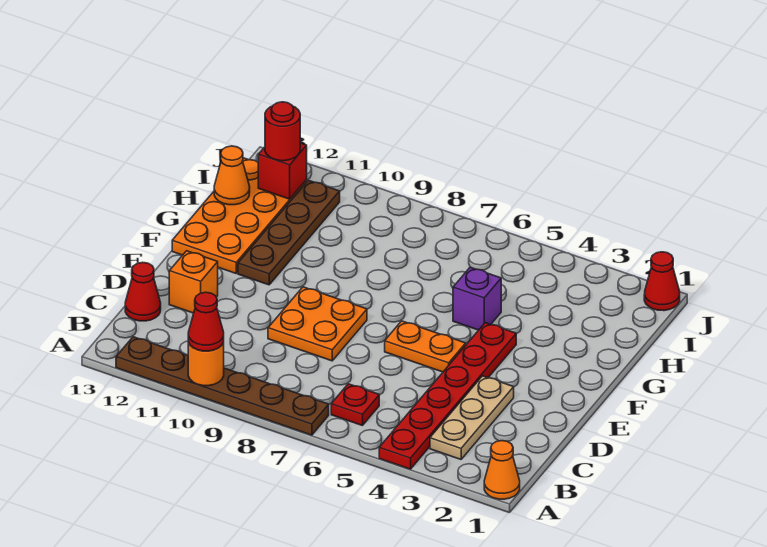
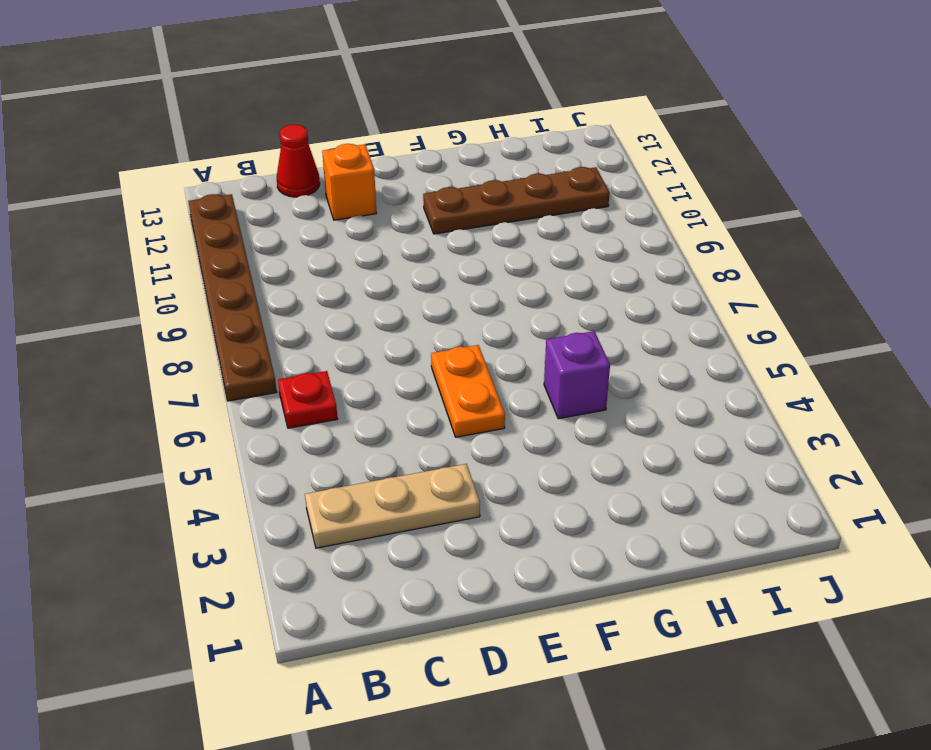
none -> orange cone A1 level 1
none -> red plate A4:F4 level 1
none -> orange plate D8:E9 level 1

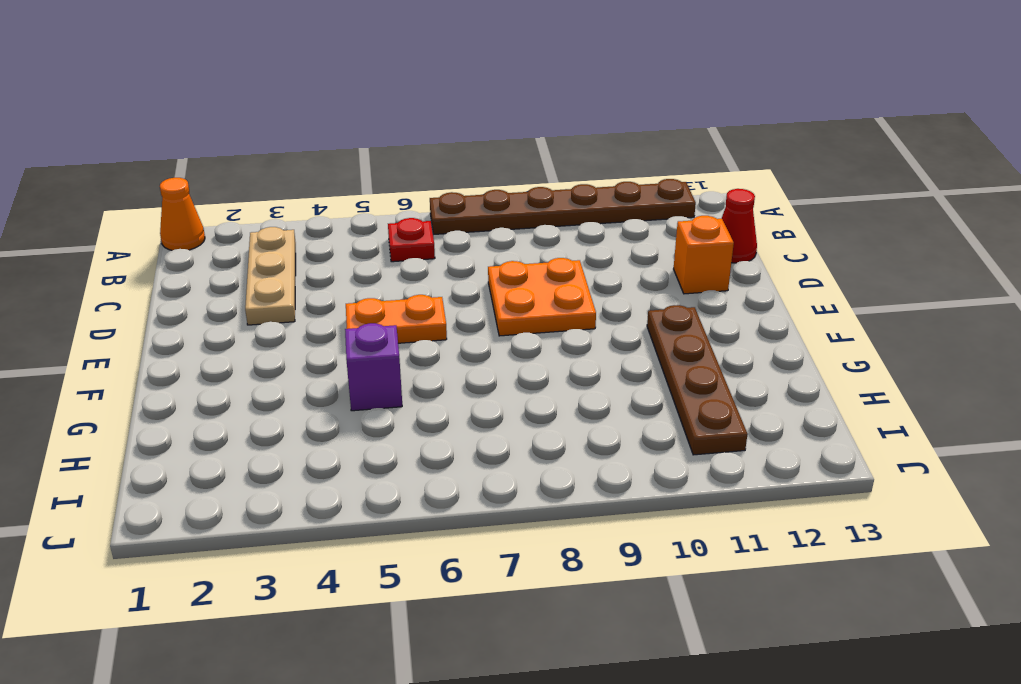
none -> red plate A4:F4 level 1
none -> orange plate F12:I13 level 1
none -> red cone J1 level 1

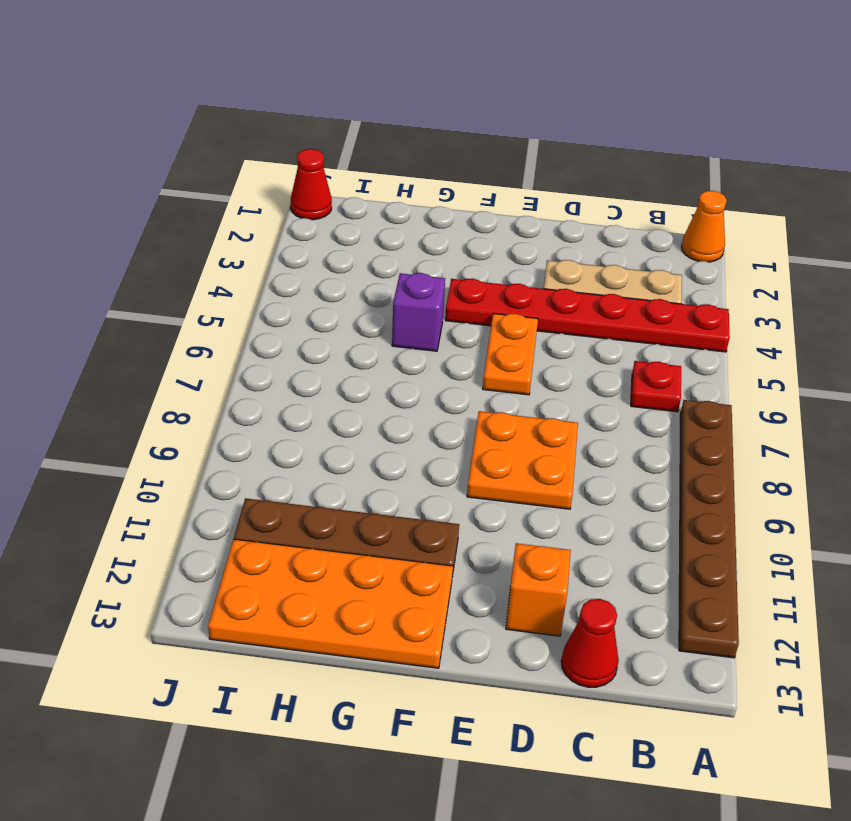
none -> orange round brick A10 level 2
none -> orange cone H13 level 2
none -> red brick I12 level 2

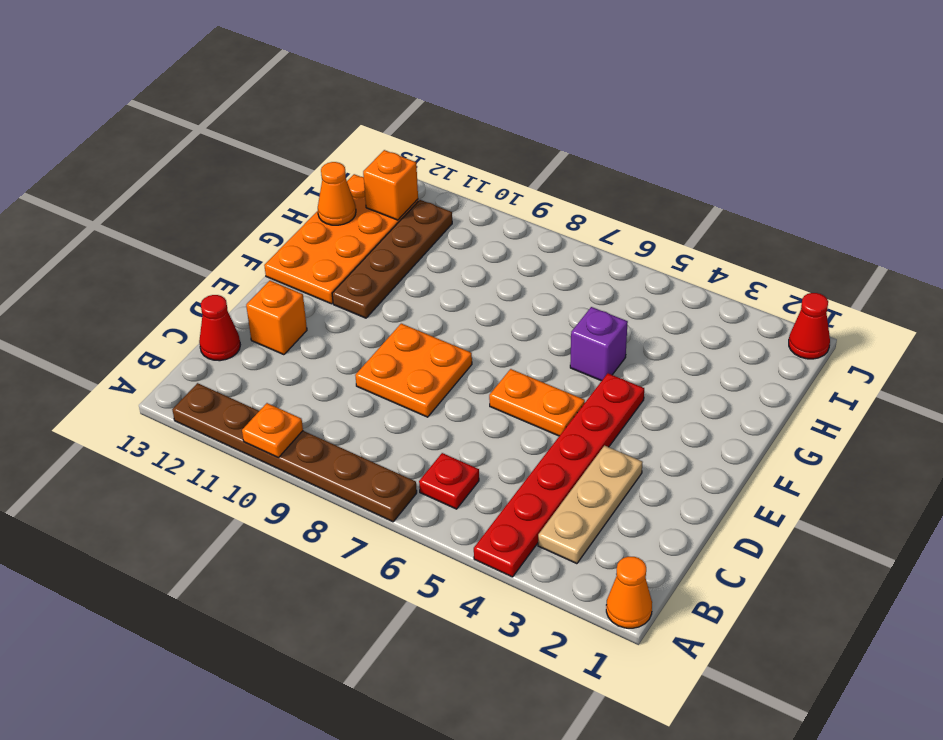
orange plate A10 level 2 -> orange round brick A10 level 2
orange brick I12 level 2 -> red brick I12 level 2
none -> red cone A10 level 3
none -> red round brick I12 level 3

